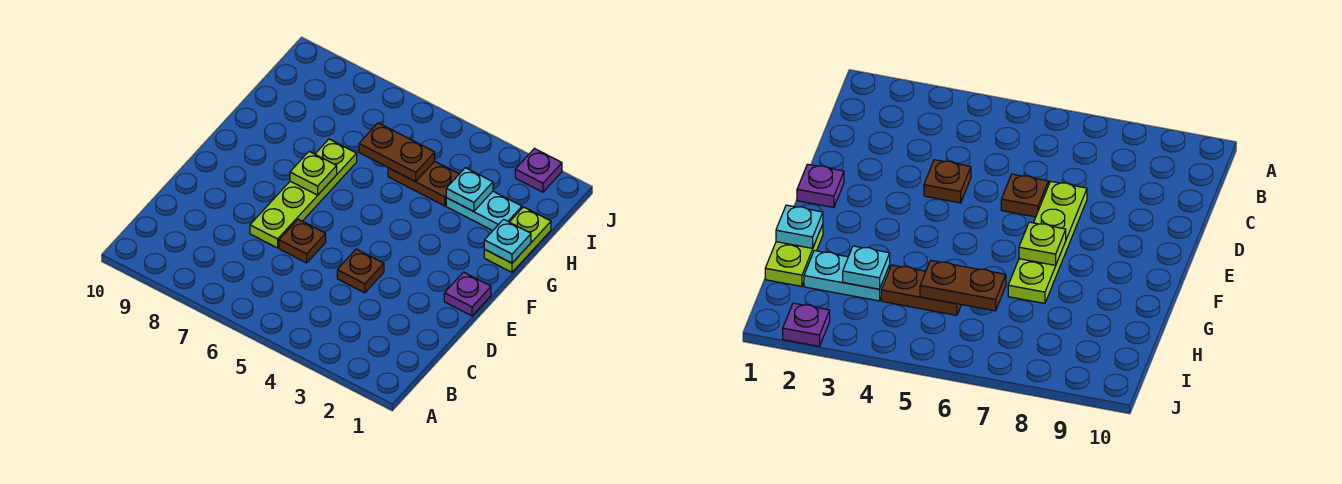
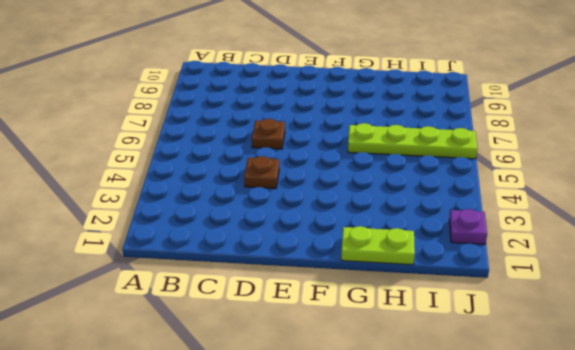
lime plate G6:J6 level 1 -> lime plate D7:G7 level 1
none -> purple plate E1 level 1
none -> cyan plate H2:H3 level 1
none -> brown plate H4:H5 level 1

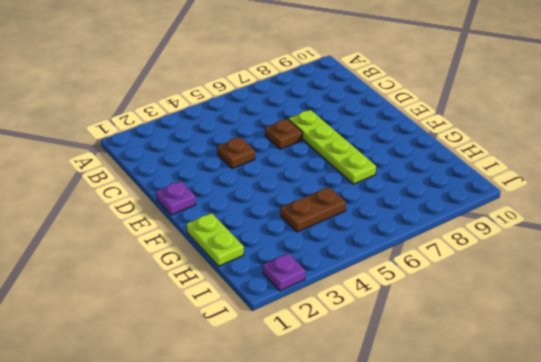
none -> cyan plate H2:H3 level 1
none -> lime plate F7 level 2
none -> cyan plate G1 level 2

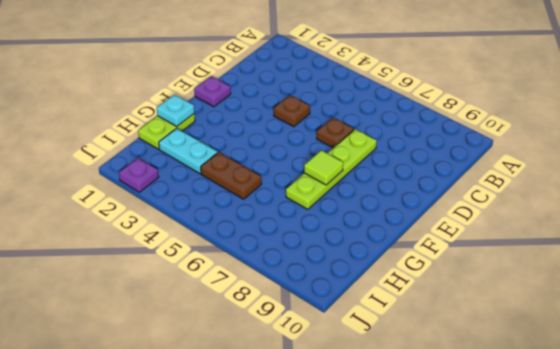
lime tile F7 level 2 -> lime plate F7 level 2
none -> cyan plate H3 level 2
none -> brown plate H5:H6 level 2

